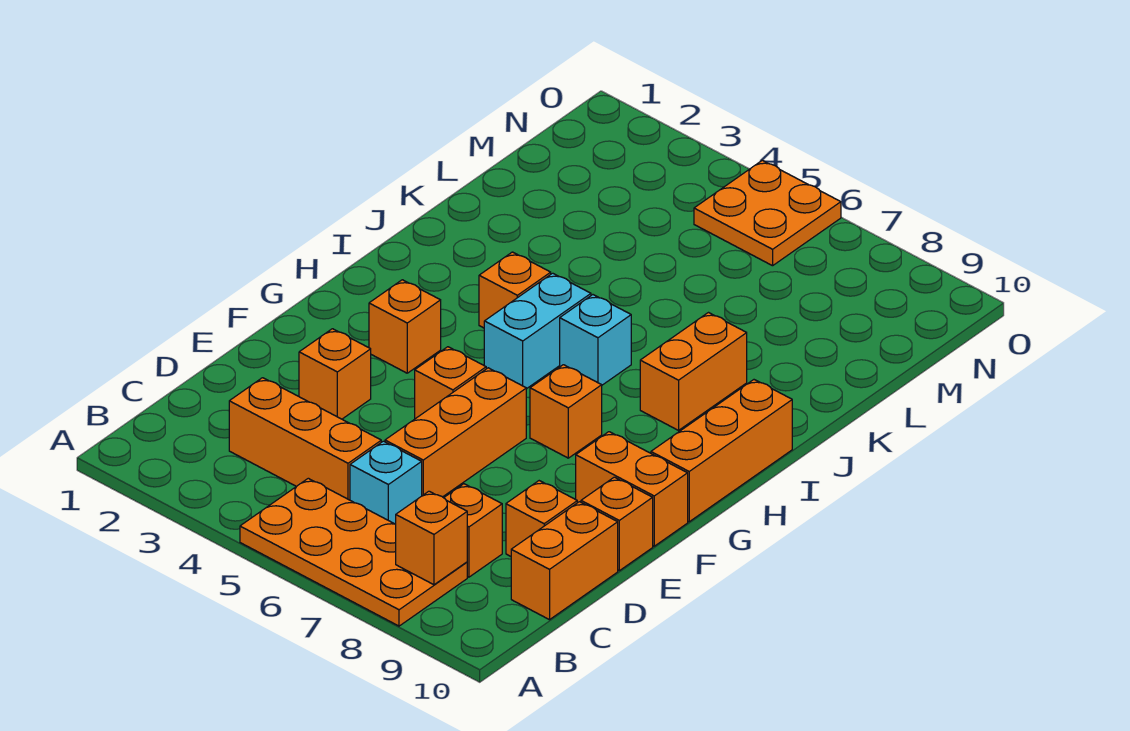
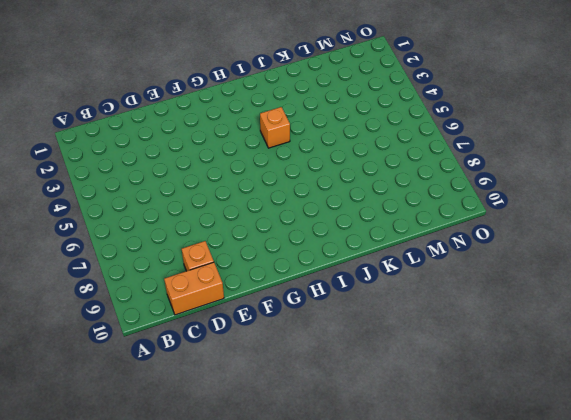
none -> orange plate A5:B8 level 1
none -> orange brick C3:C5 level 1
none -> cyan brick C6 level 1

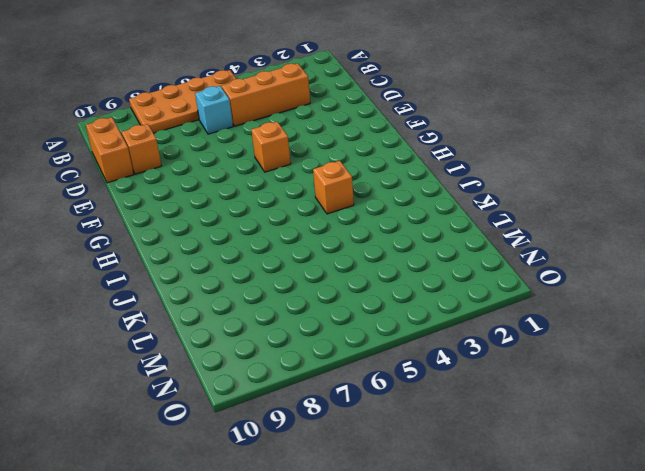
none -> orange brick C8 level 1
none -> orange brick D6:F6 level 1
none -> orange brick E3 level 1

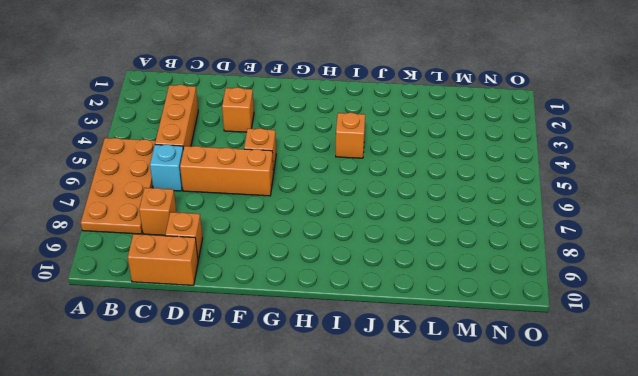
none -> orange brick E10 level 1
none -> orange brick F9:F10 level 1
none -> orange brick G3 level 1

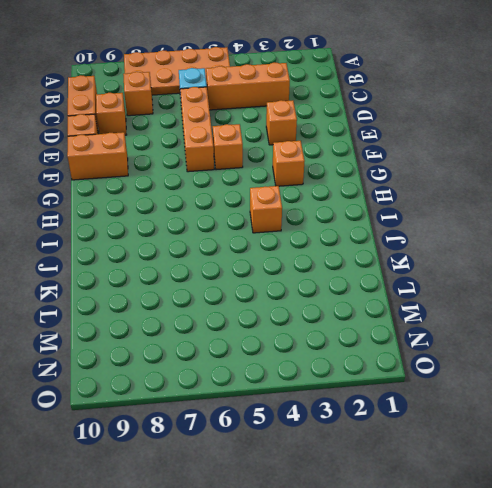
none -> orange brick G7 level 1
none -> orange brick G10:I10 level 1
none -> cyan brick H5:I5 level 1

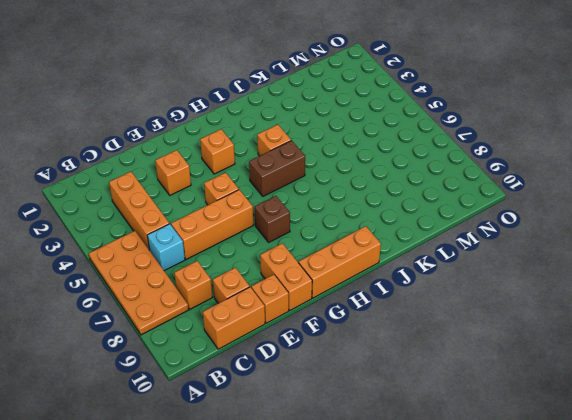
brown brick G7 level 1 -> orange brick G7 level 1
brown brick H5:I5 level 1 -> cyan brick H5:I5 level 1
none -> cyan brick I6 level 1
none -> orange brick I8:J8 level 1
none -> orange plate N5:O6 level 1

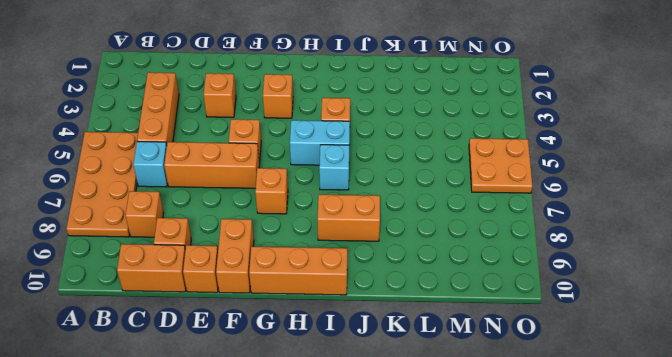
none -> orange brick B8 level 2

